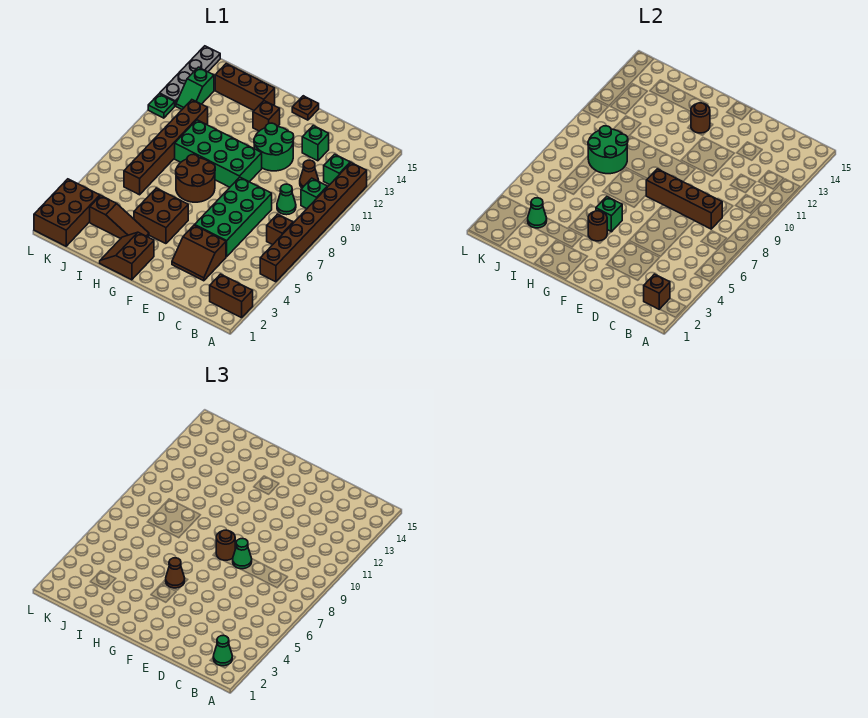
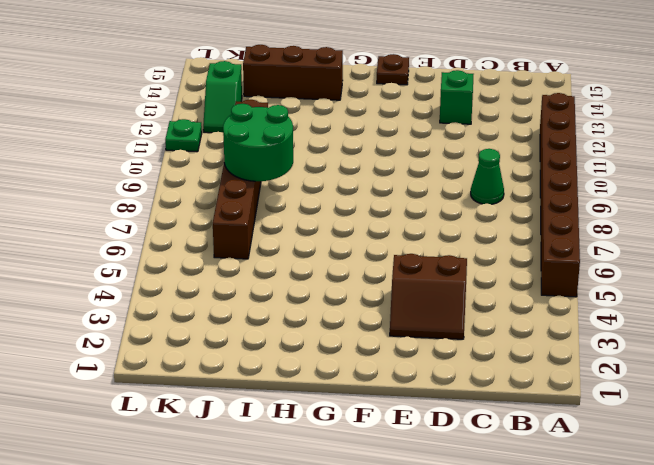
none -> brown brick A2:B2 level 1
none -> brown brick B7 level 1
none -> green brick B10 level 1
none -> green brick B12 level 1

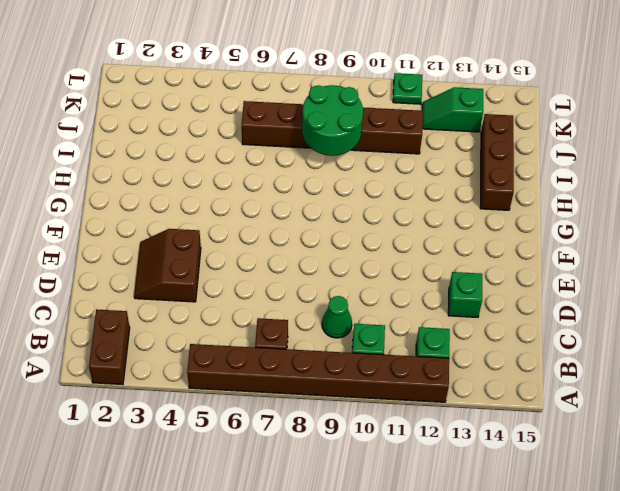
none -> brown cone C11 level 1
none -> green brick D5:E8 level 1
none -> green round brick E11:F12 level 1
none -> green brick F9:I10 level 1

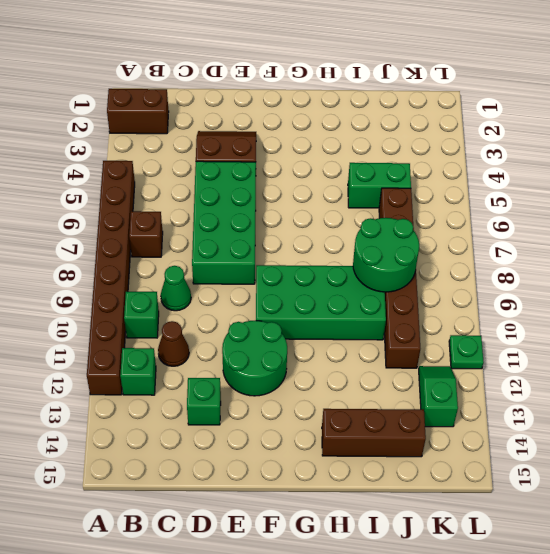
green brick I5:J5 level 1 -> none
none -> brown plate F15 level 1
none -> brown slope G1:H2 level 1 top G
none -> brown brick G4:H5 level 1
none -> brown round brick G7:H8 level 1

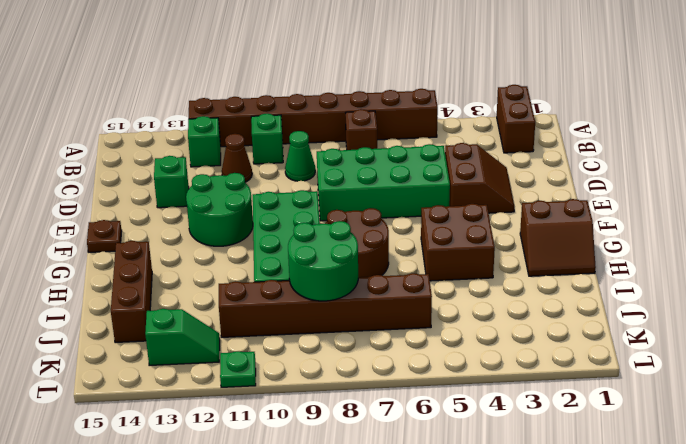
none -> brown brick G13 level 1
none -> brown slope H3:J3 level 1 top J
none -> brown brick K1:L3 level 1
none -> grey plate L12:L15 level 1

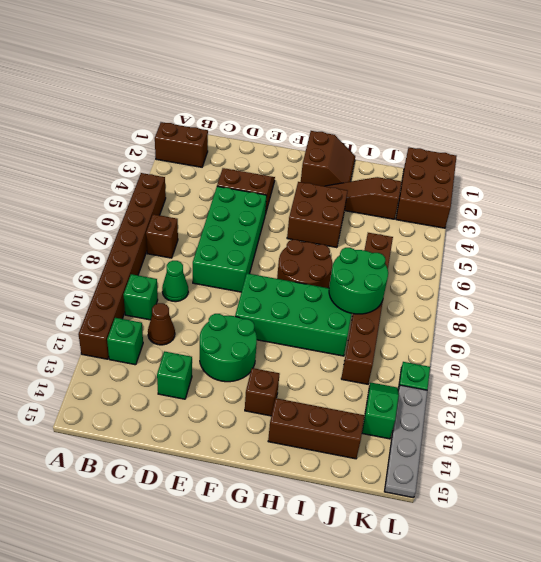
none -> brown plate F15 level 1
none -> brown brick B2 level 2
none -> brown brick C8:F8 level 2
none -> brown round brick G4 level 2

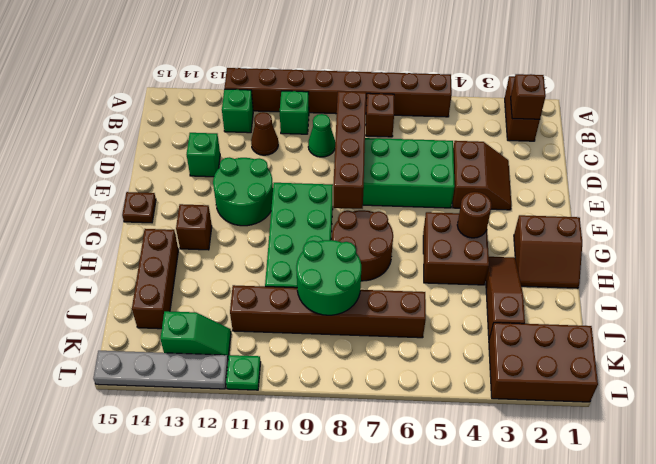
none -> green brick G5 level 2
none -> brown round brick G13 level 2
none -> green cone J3 level 2
none -> green cone B2 level 3

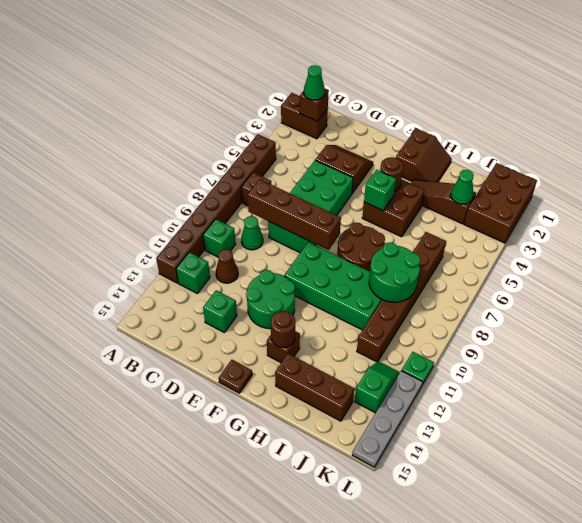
none -> green cone E8 level 3
none -> brown round brick F8 level 3
none -> brown cone G5 level 3

